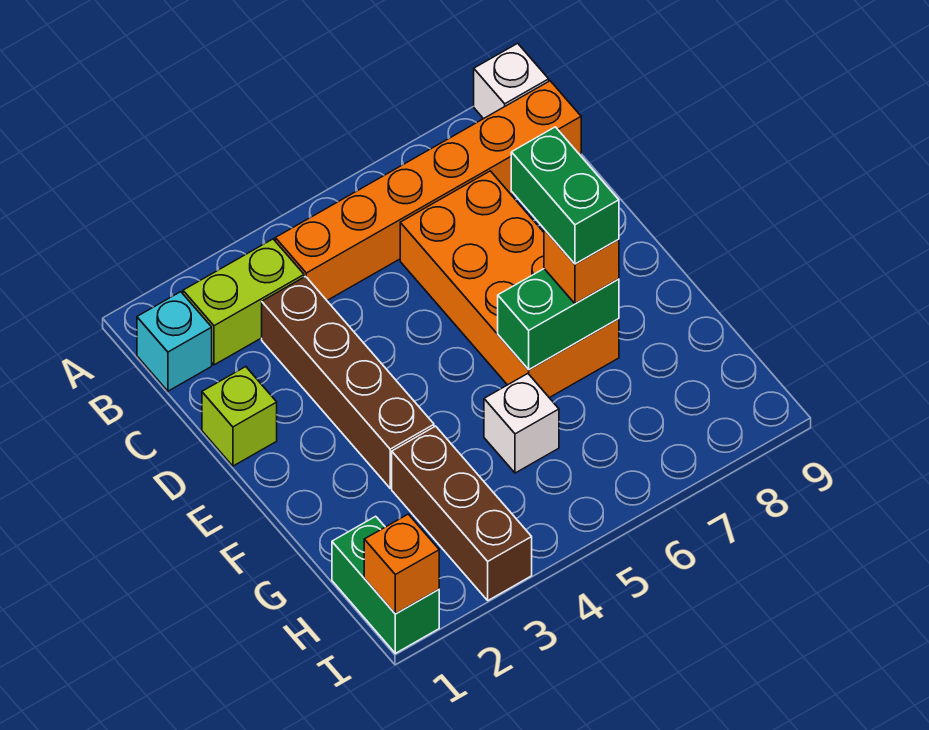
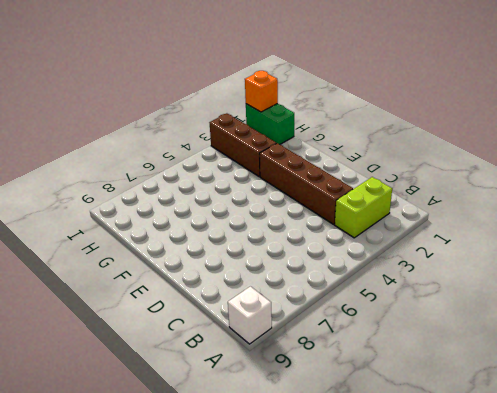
none -> cyan brick B1 level 1
none -> orange brick B4:B9 level 1
none -> orange brick C6:F7 level 1

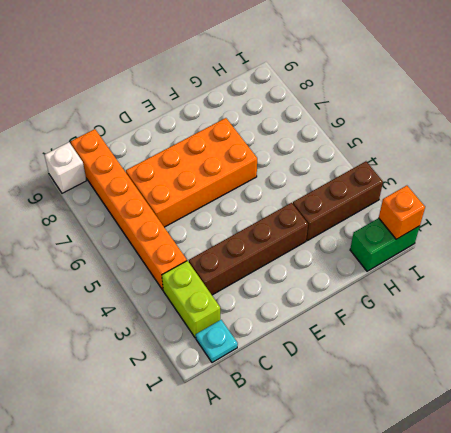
cyan plate B1 level 1 -> cyan brick B1 level 1
none -> lime brick D1 level 1
none -> white brick G5 level 1
none -> green brick F6:F7 level 2

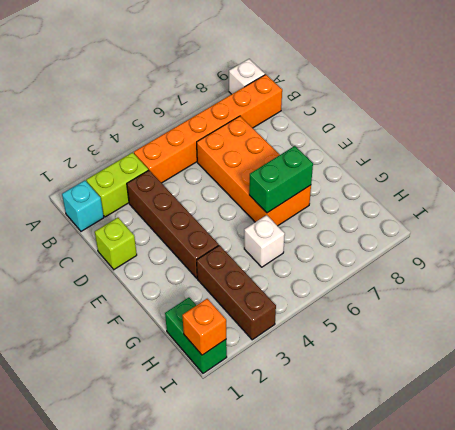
none -> orange brick F7 level 3
none -> green brick E7:F7 level 4

